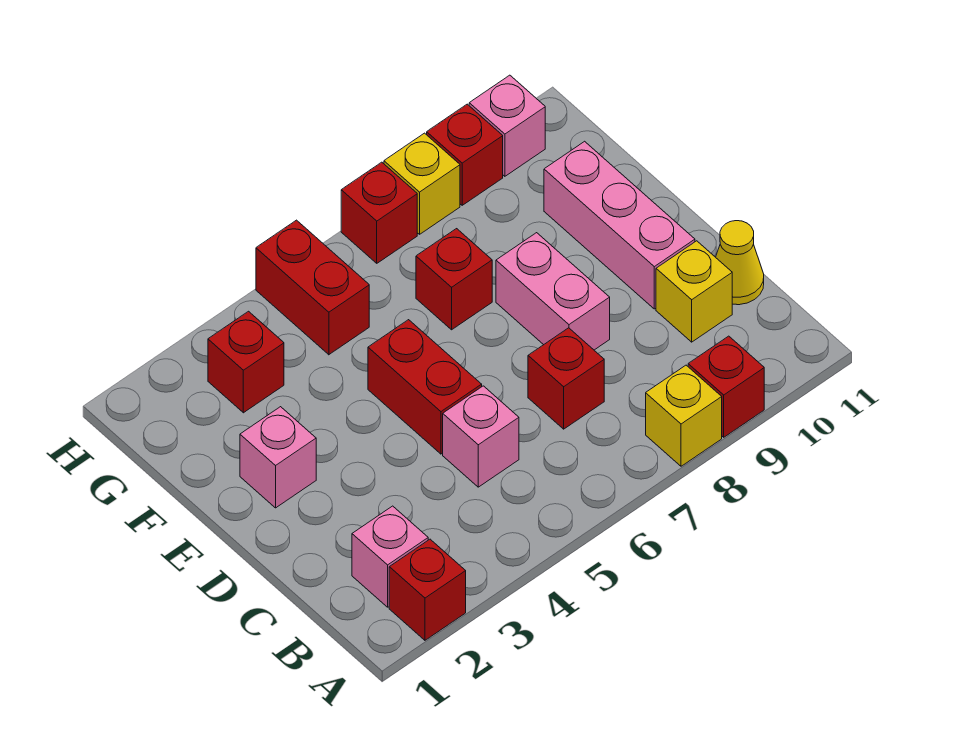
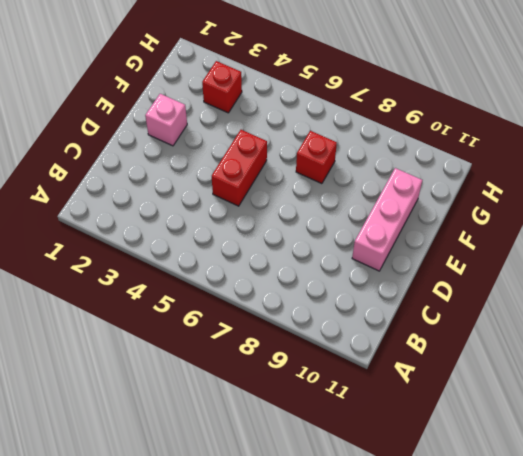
none -> red brick A2 level 1
none -> yellow brick A8 level 1
none -> red brick A9 level 1

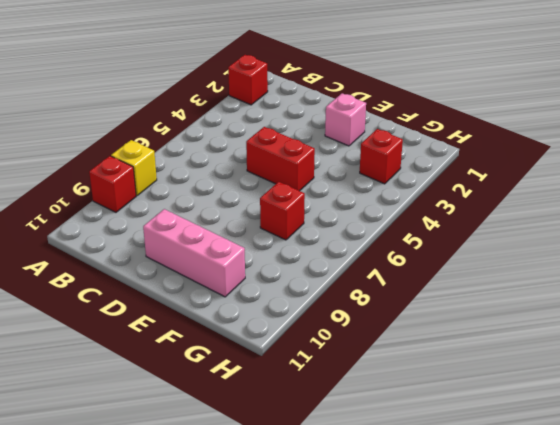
none -> pink brick B2 level 1
none -> pink brick C5 level 1
none -> red brick C7 level 1

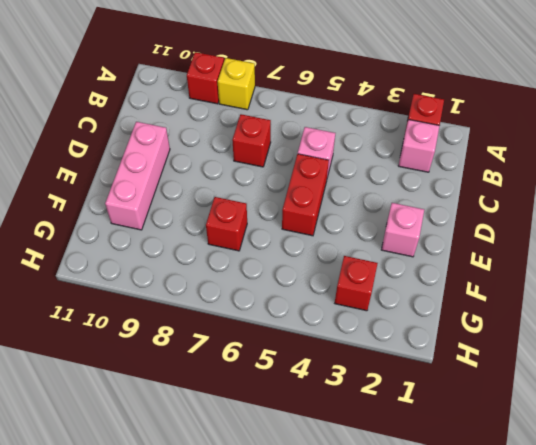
none -> yellow brick C10 level 1
none -> yellow cone C11 level 1
none -> pink brick D8:E8 level 1

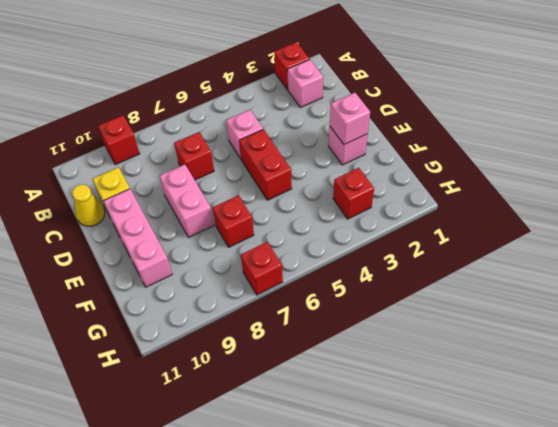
pink brick E2 level 2 -> pink brick H10 level 1
none -> yellow brick A8 level 1
none -> red brick G5:H5 level 1
none -> yellow brick H8 level 1

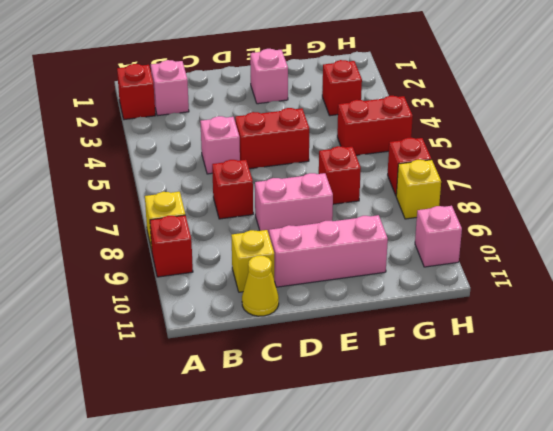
none -> red brick H9 level 1

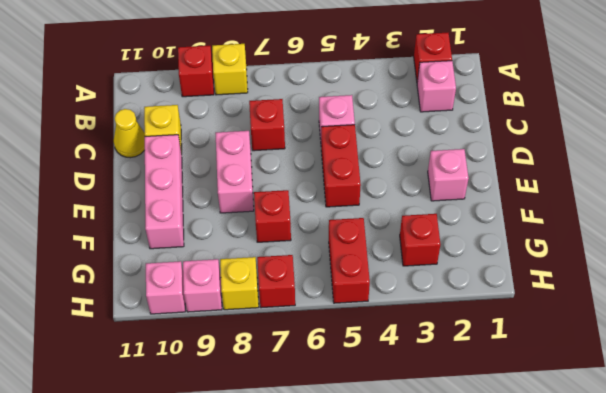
pink brick H9 level 1 -> red brick H9 level 1

